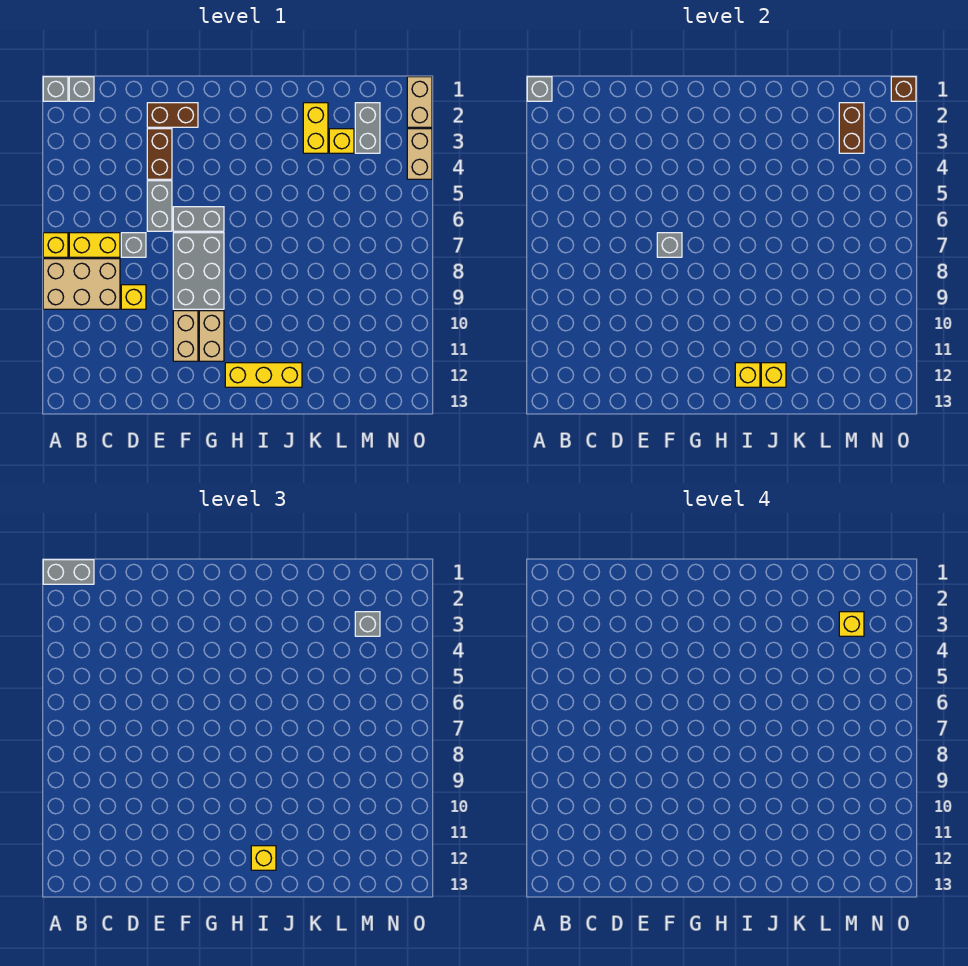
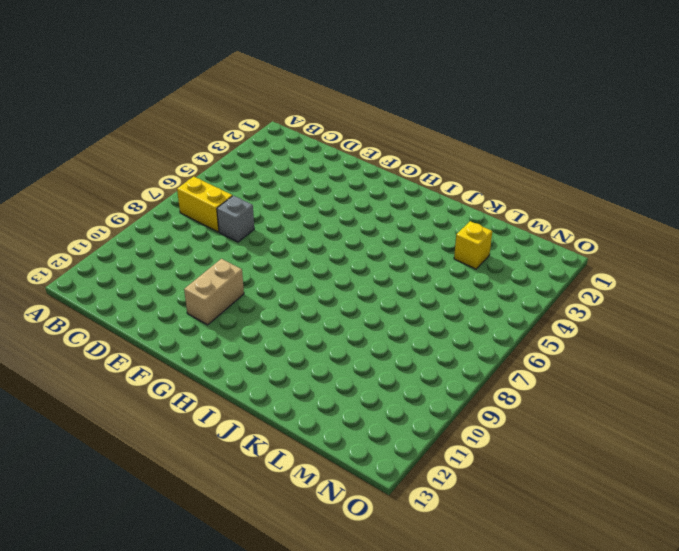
none -> grey brick A1 level 1
none -> yellow brick A7 level 1
none -> tan brick A8:C9 level 1
none -> grey brick B1 level 1

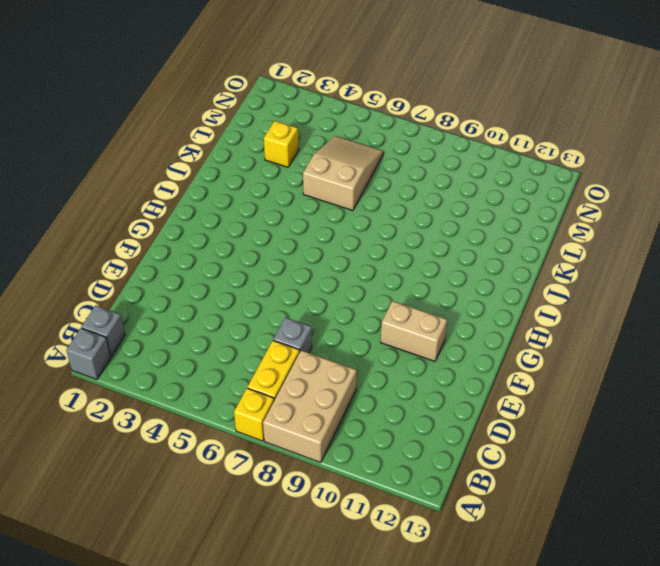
tan slope K5:M6 level 1 top K -> none
none -> yellow brick D9 level 1
none -> brown brick E2:F2 level 1
none -> brown brick E3:E4 level 1
none -> grey brick E5:E6 level 1

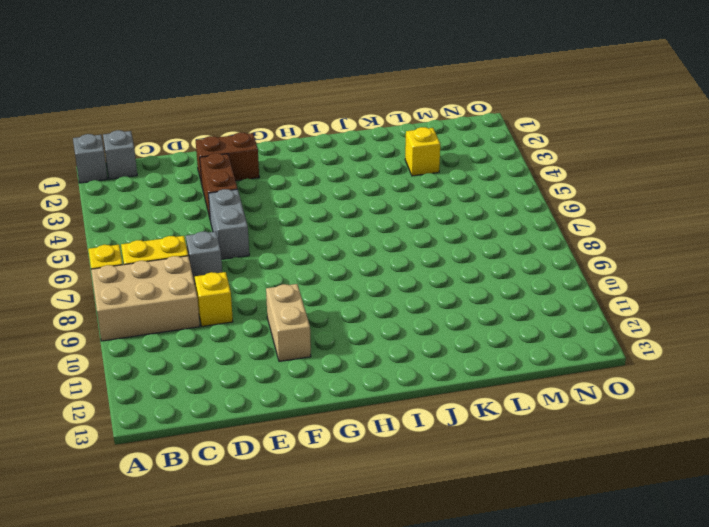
none -> grey brick F6:G6 level 1
none -> grey brick F7:G9 level 1
none -> tan brick G10:G11 level 1
none -> yellow brick H12:J12 level 1

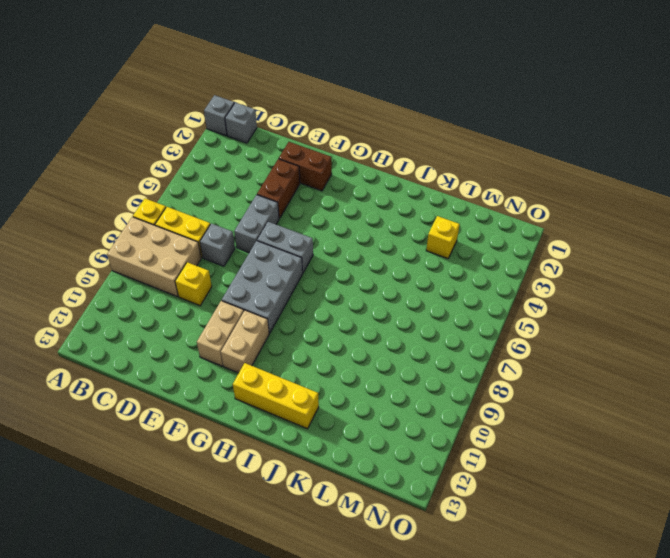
none -> yellow brick K2:K3 level 1
none -> grey brick M2:M3 level 1
none -> tan brick O1:O2 level 1
none -> tan brick O3:O4 level 1

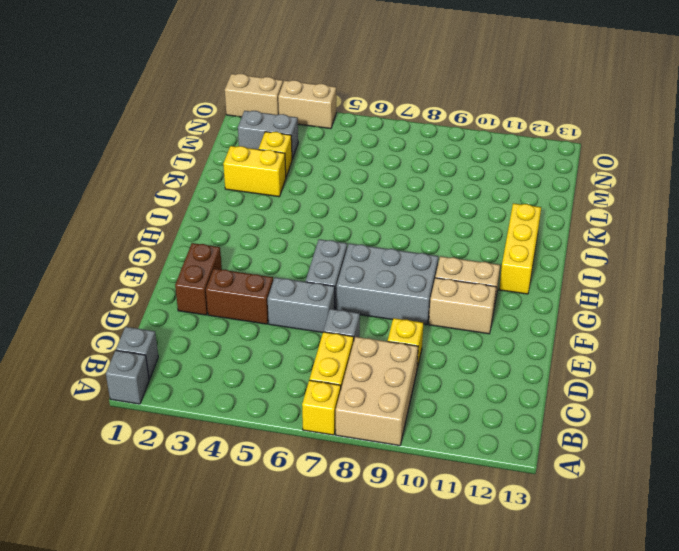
none -> grey brick A1 level 2
none -> grey brick F7 level 2
none -> yellow brick I12 level 2
none -> yellow brick J12 level 2

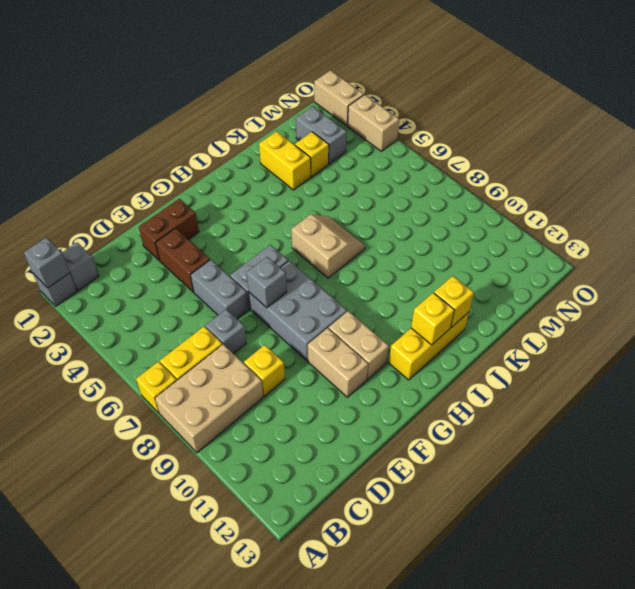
tan slope I6:J7 level 1 top I -> none
none -> brown brick M2:M3 level 2
none -> brown brick O1 level 2
none -> grey brick A1:B1 level 3
none -> yellow brick I12 level 3

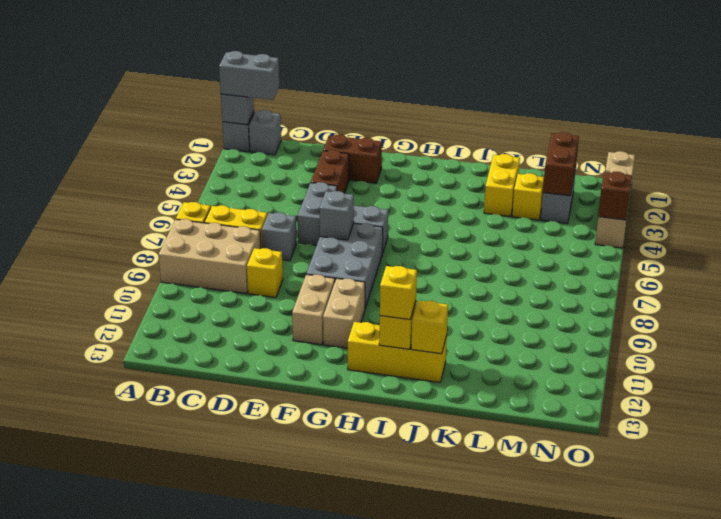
brown brick O4 level 2 -> brown brick O1 level 2
none -> grey brick M3 level 3
none -> yellow brick M3 level 4

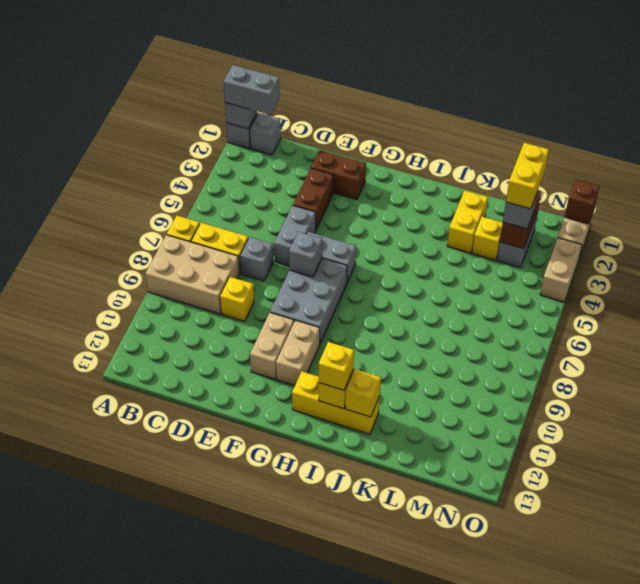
yellow brick M2:M3 level 4 -> yellow brick M3 level 4

